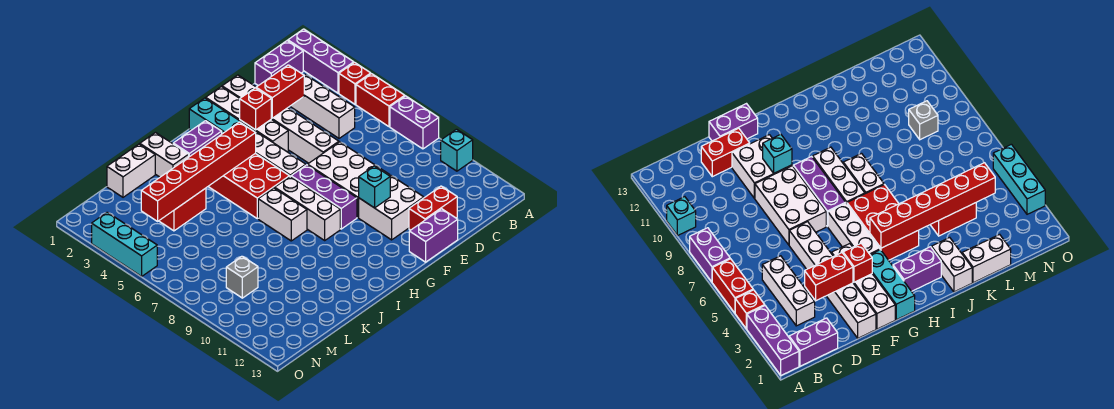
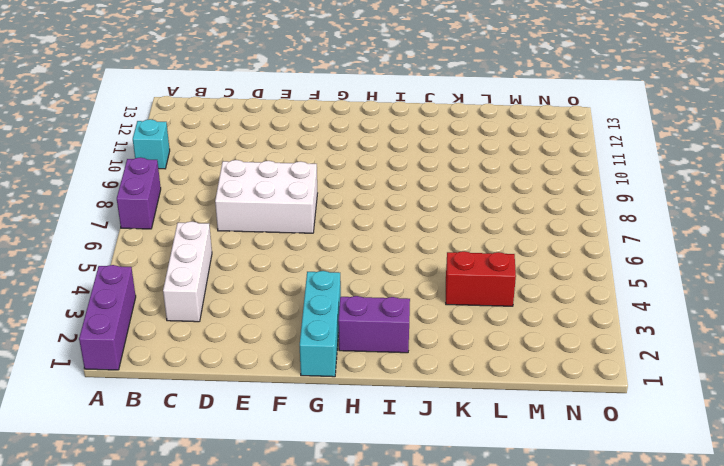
white brick D7:F8 level 1 -> white brick E7:F9 level 1
none -> red brick A4 level 1
none -> red brick A5:A6 level 1
none -> purple brick B1:C1 level 1

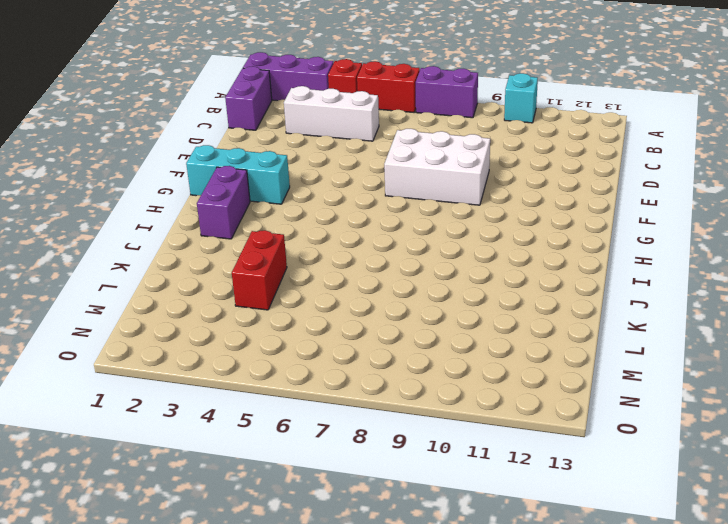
none -> red brick D12:E12 level 1
none -> white brick E1:E6 level 1
none -> white brick E10:F11 level 1

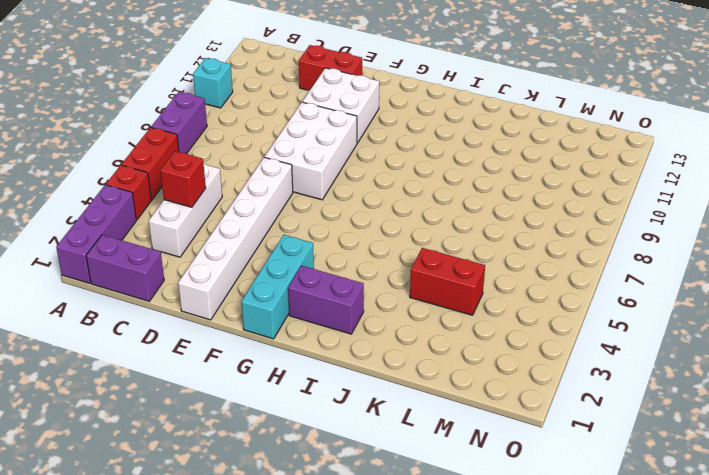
red brick C4 level 2 -> red brick F3 level 2
none -> purple brick E13:F13 level 1
none -> white brick F1:F4 level 1
none -> white brick G4:G6 level 1

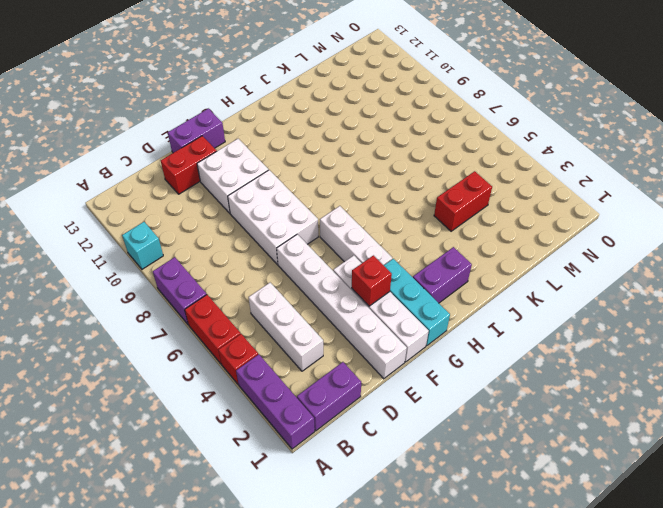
none -> purple brick G7:G9 level 1
none -> red brick H4:I6 level 1
none -> white brick H7:H9 level 1

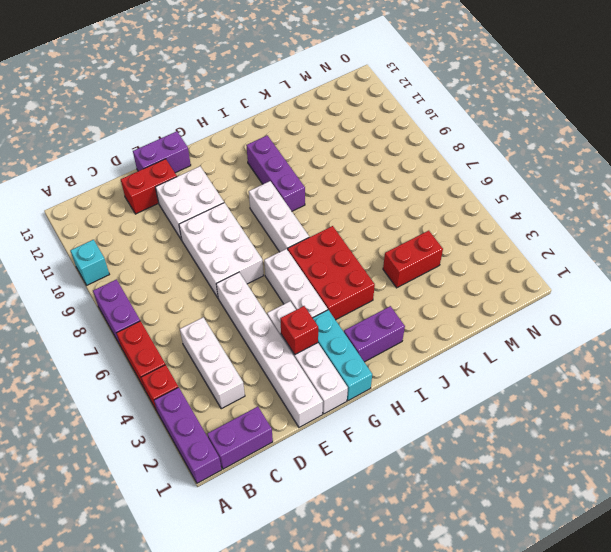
purple brick I9:I11 level 1 -> purple brick G7:G9 level 1
none -> white brick I7:I8 level 1
none -> white brick J1:J2 level 1
none -> white brick K1:L1 level 1

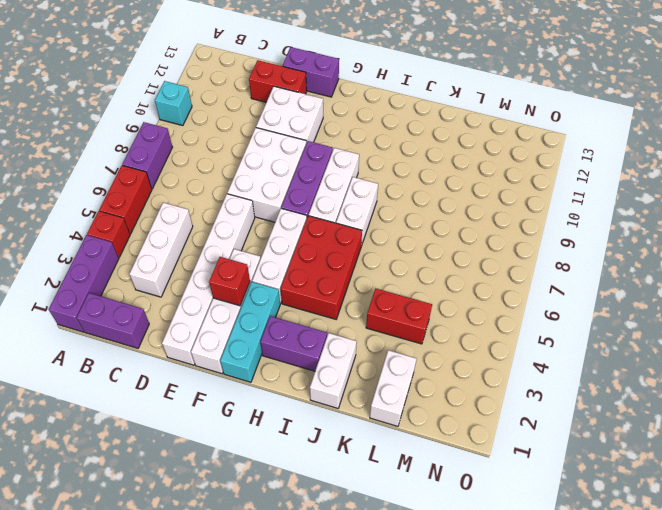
white brick L1:L2 level 1 -> white brick K1:L1 level 1
none -> grey brick M9 level 1
none -> cyan brick O3:O5 level 1
none -> red brick D3:E3 level 2

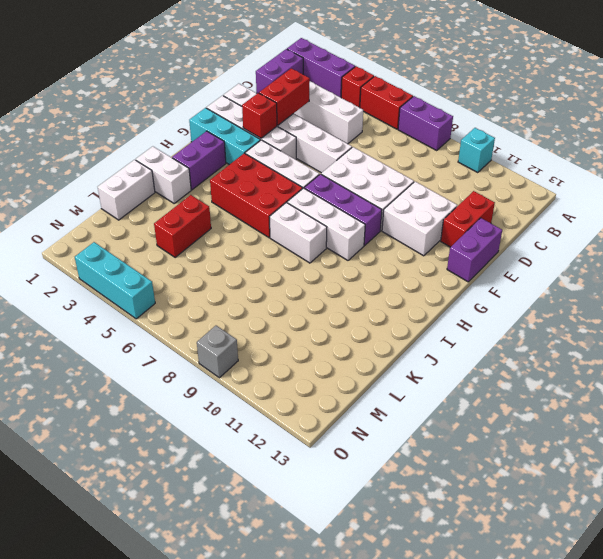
grey brick O9 level 1 -> grey brick M9 level 1
none -> cyan brick F10 level 2
none -> red brick H4:M4 level 2

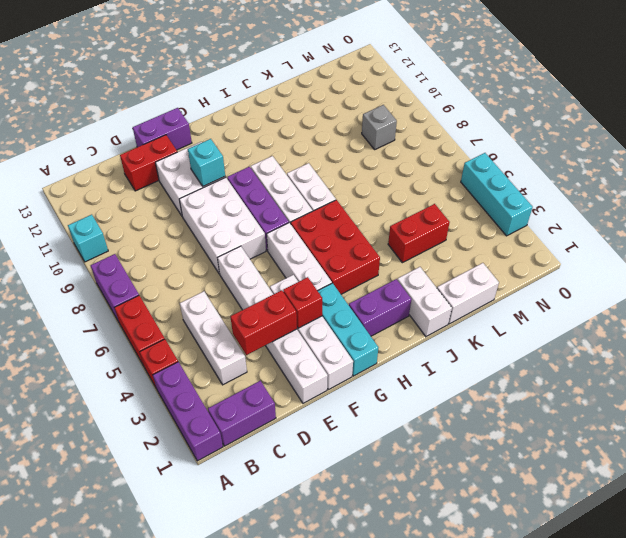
none -> red brick H4:M4 level 2

